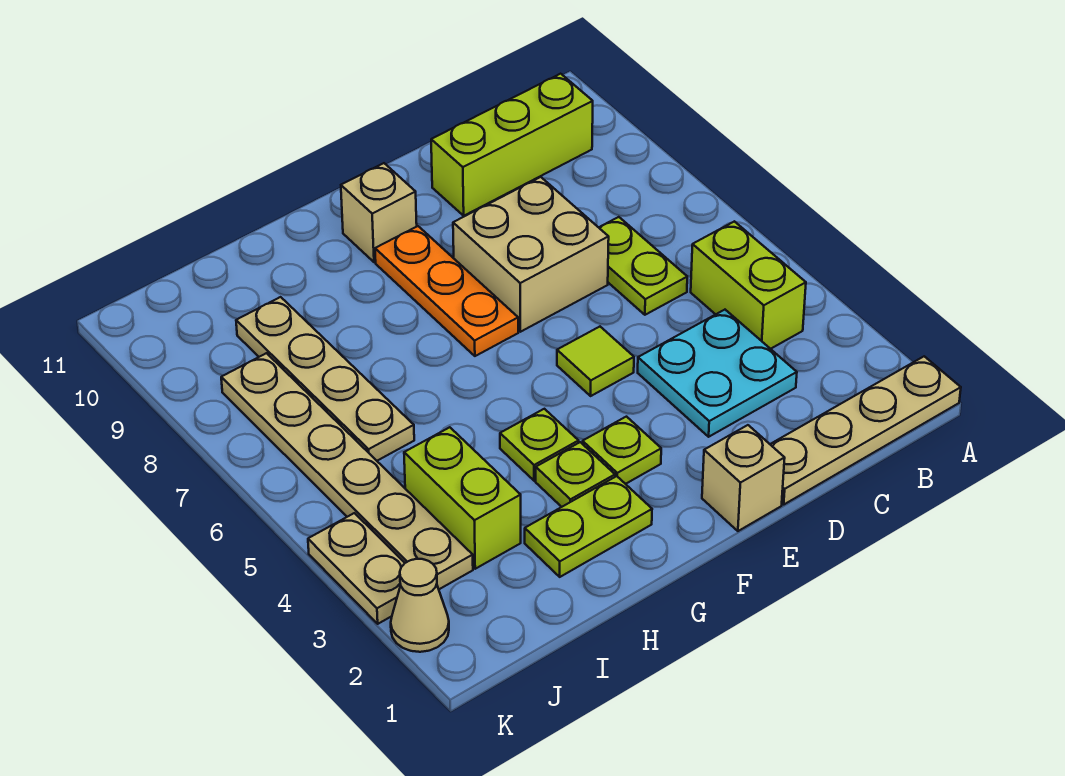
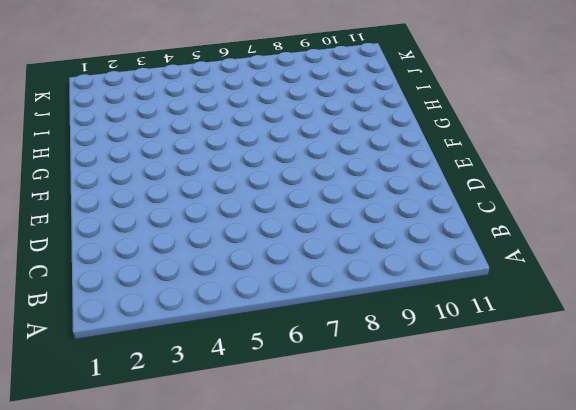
none -> tan plate A1:D1 level 1
none -> lime brick B4:B5 level 1
none -> lime brick B10:D10 level 1

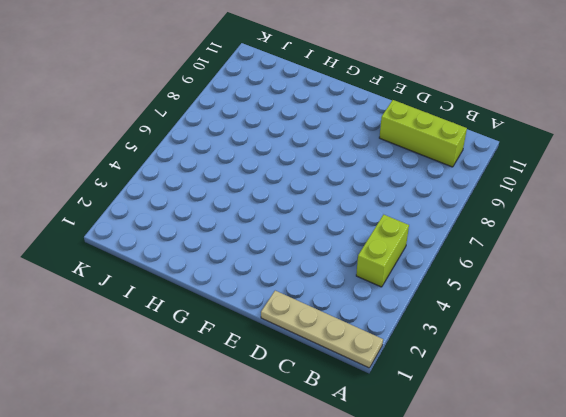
none -> cyan plate C3:D4 level 1
none -> lime plate C6:C7 level 1
none -> tan brick D7:E8 level 1

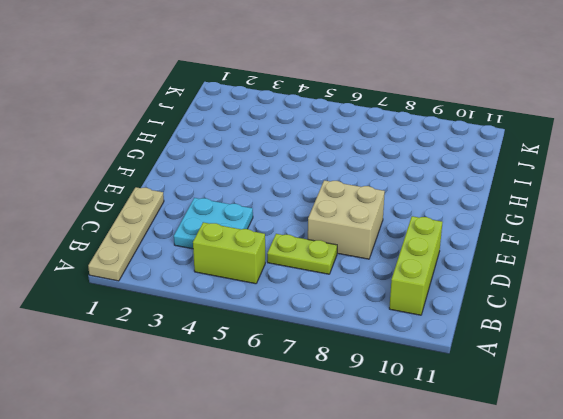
none -> tan brick E1 level 1
none -> lime tile E5 level 1
none -> lime plate F3 level 1

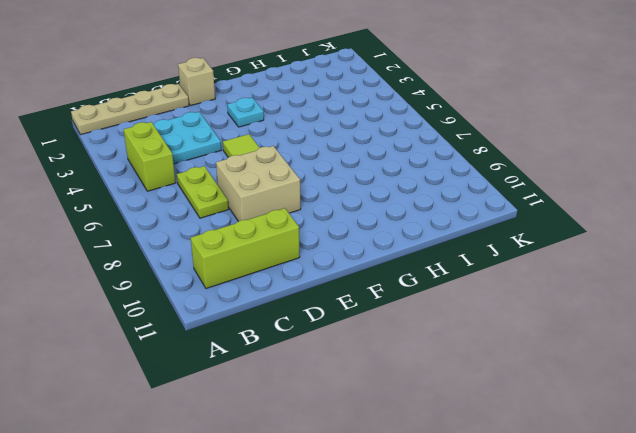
cyan plate F3 level 1 -> lime plate F3 level 1
none -> orange plate F7:F9 level 1
none -> tan brick F10 level 1
none -> lime plate G2:H2 level 1

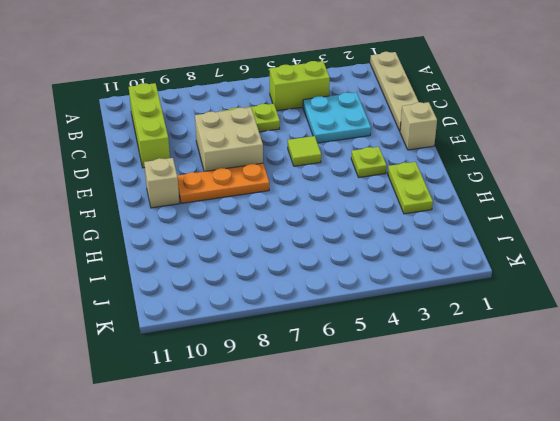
none -> lime plate G3 level 1
none -> lime plate G4 level 1
none -> lime brick I3:I4 level 1

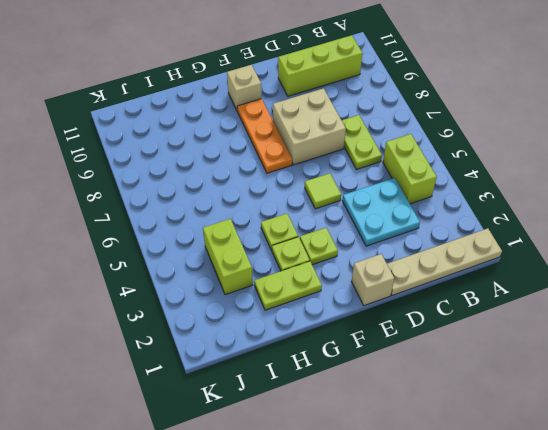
none -> tan plate I6:I9 level 1
none -> tan plate J3:J8 level 1
none -> tan cone K2 level 1

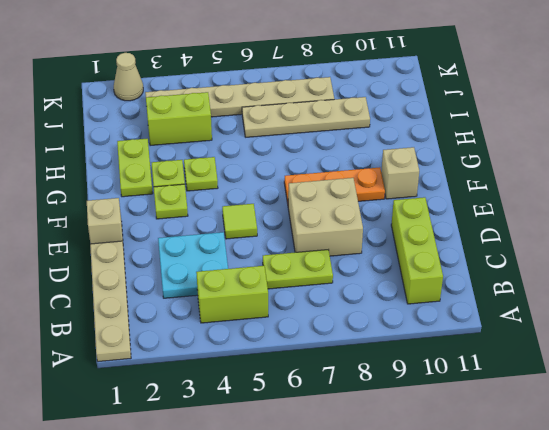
none -> tan plate K3:K4 level 1

